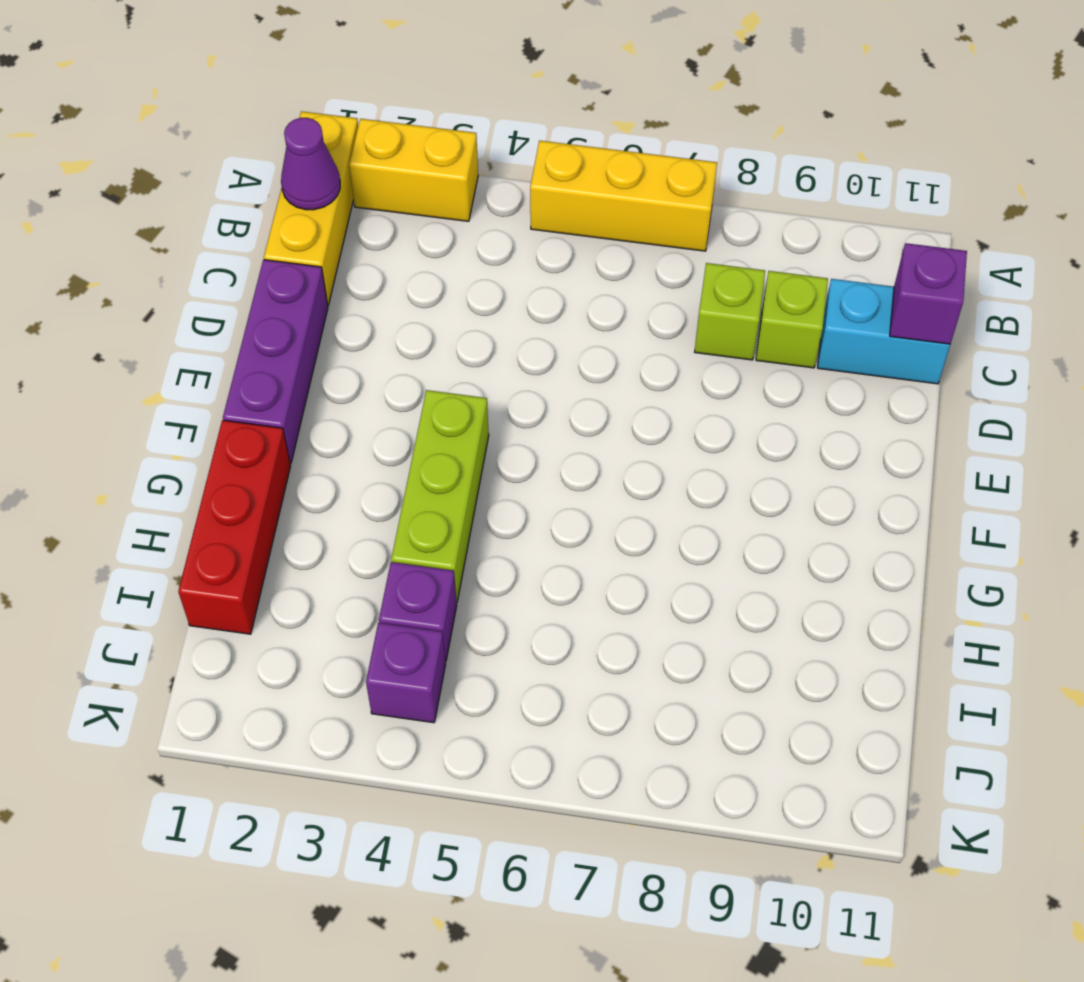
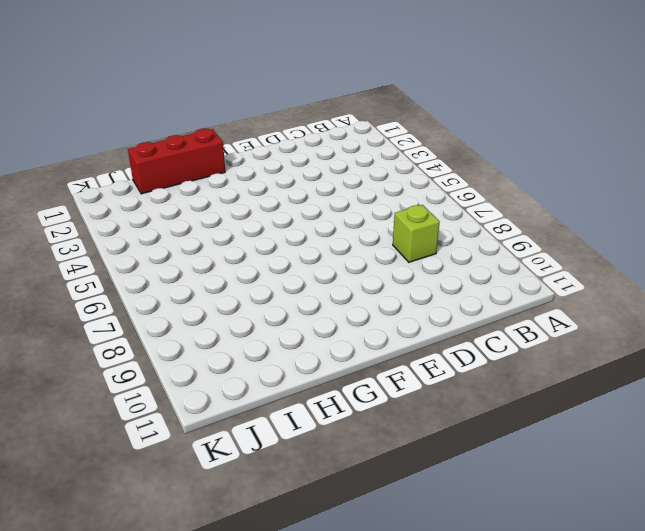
none -> yellow brick A1:C1 level 1
none -> yellow brick A2:A3 level 1
none -> yellow brick A5:A7 level 1

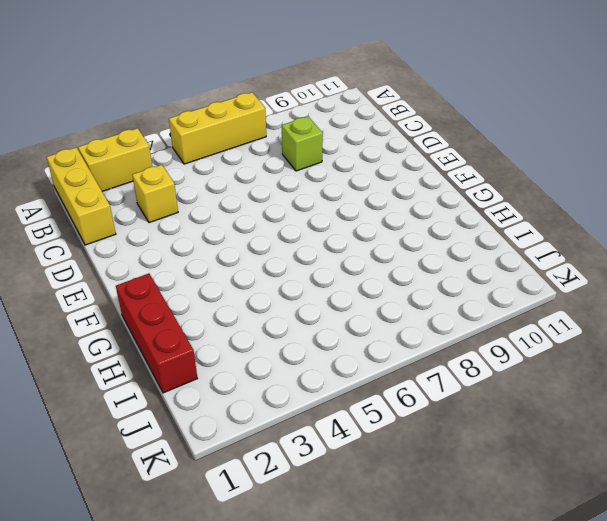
yellow brick C3 level 1 -> none
none -> lime brick C9 level 1
none -> cyan brick C10:C11 level 1
none -> purple brick D1:F1 level 1

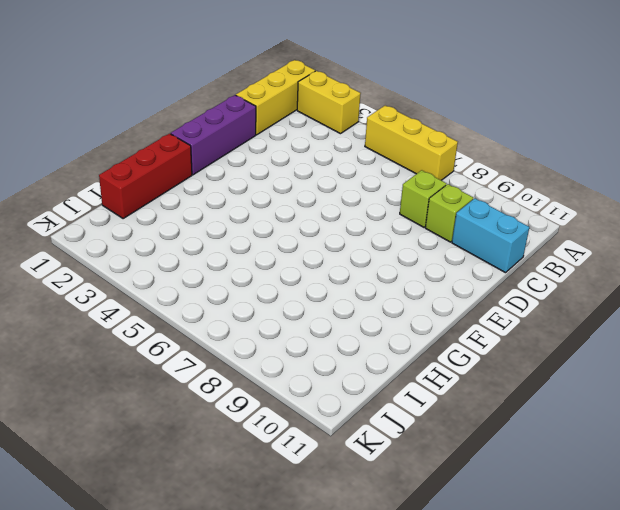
none -> lime brick F4:H4 level 1
none -> purple brick I4 level 1
none -> purple brick J4 level 1

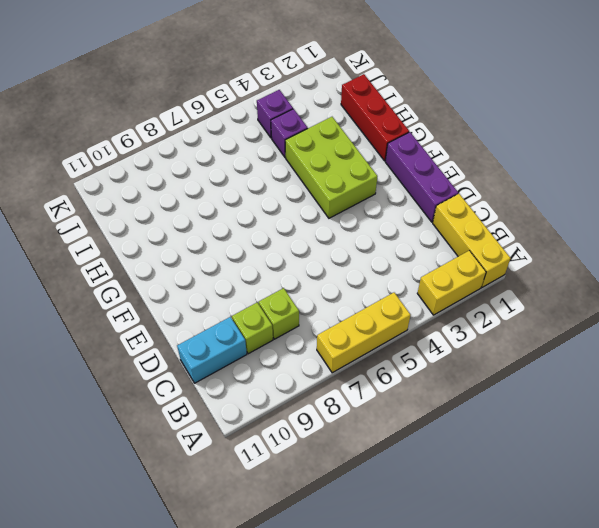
lime brick F3:H4 level 1 -> lime brick F4:H4 level 1
none -> purple cone B1 level 2
none -> purple brick C11 level 2

